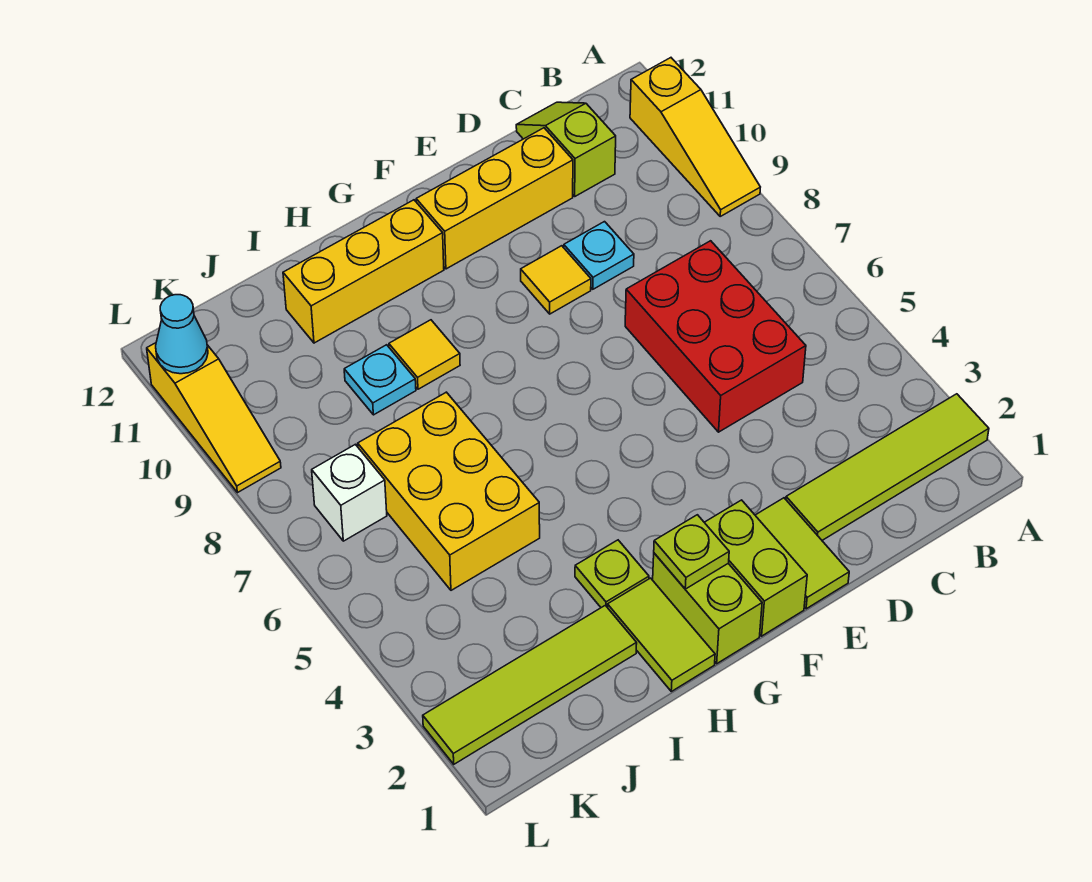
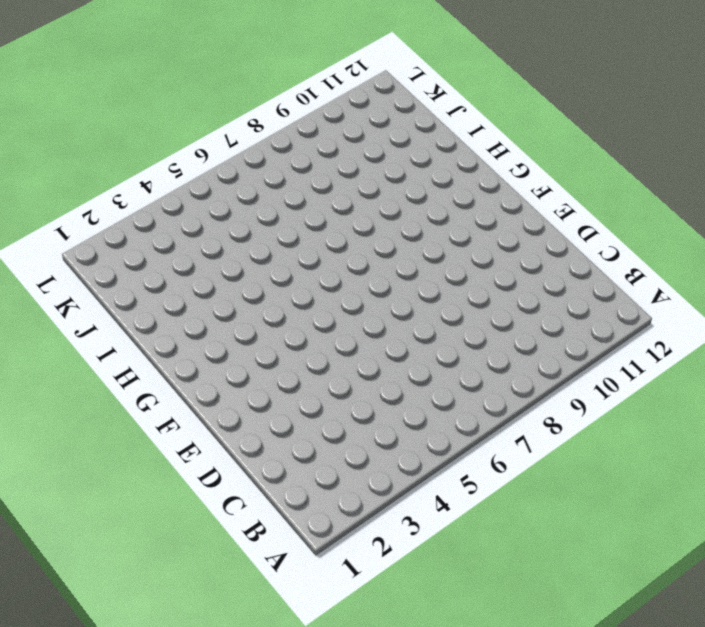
none -> lime tile A2:D2 level 1
none -> yellow slope A9:A11 level 1 top 11
none -> red brick C5:D7 level 1

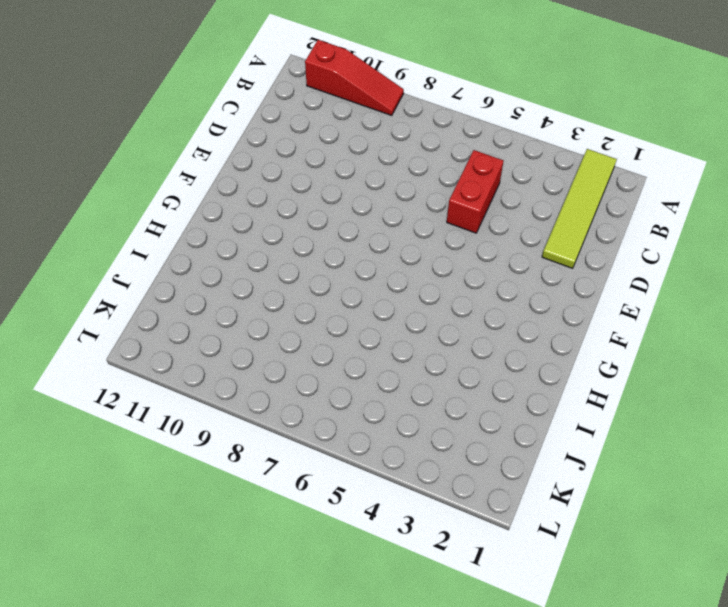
red slope A9:A11 level 1 top 11 -> yellow slope A9:A11 level 1 top 11
red brick C5:D5 level 1 -> red brick C5:D7 level 1
none -> lime slope C11:C12 level 1 top 11
none -> cyan plate D9 level 1
none -> yellow brick D11:F11 level 1

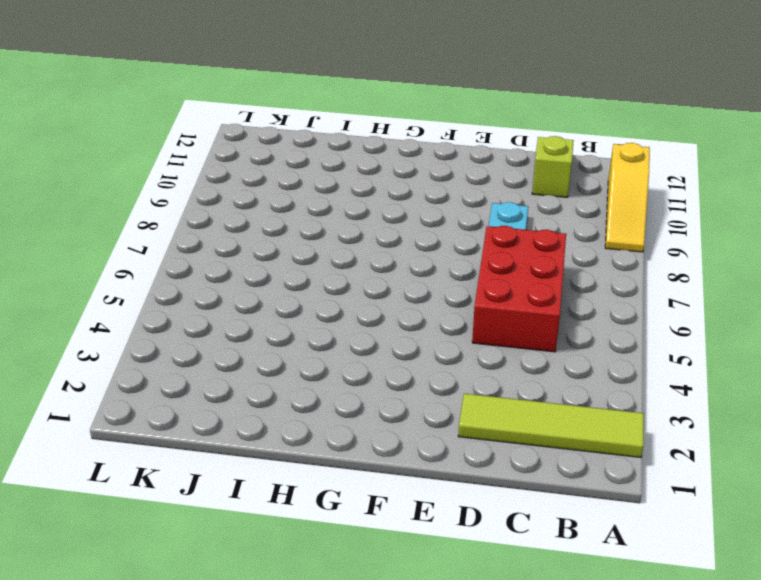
none -> yellow brick D11:F11 level 1
none -> lime tile E1:E2 level 1
none -> yellow tile E9 level 1

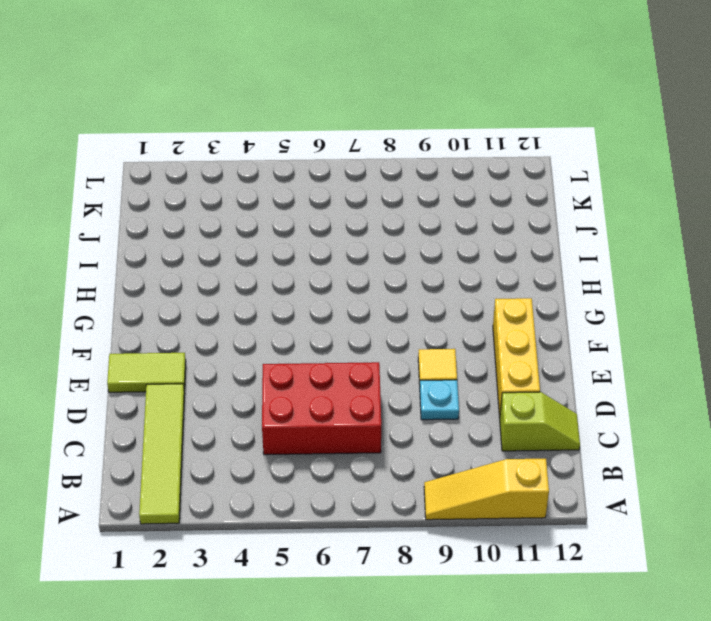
none -> lime brick F1:F2 level 1
none -> lime brick G1:G2 level 1
none -> yellow brick G11:I11 level 1

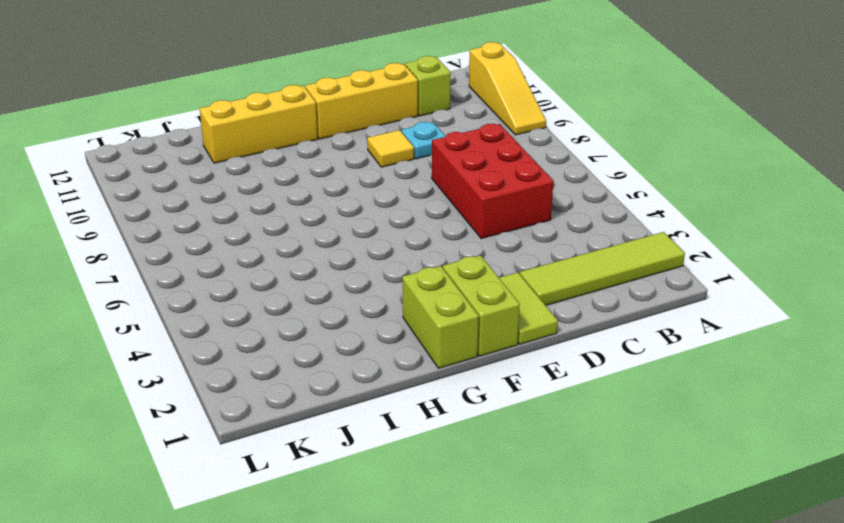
none -> lime tile H1:H2 level 1
none -> lime plate H3 level 1
none -> yellow tile H9 level 1

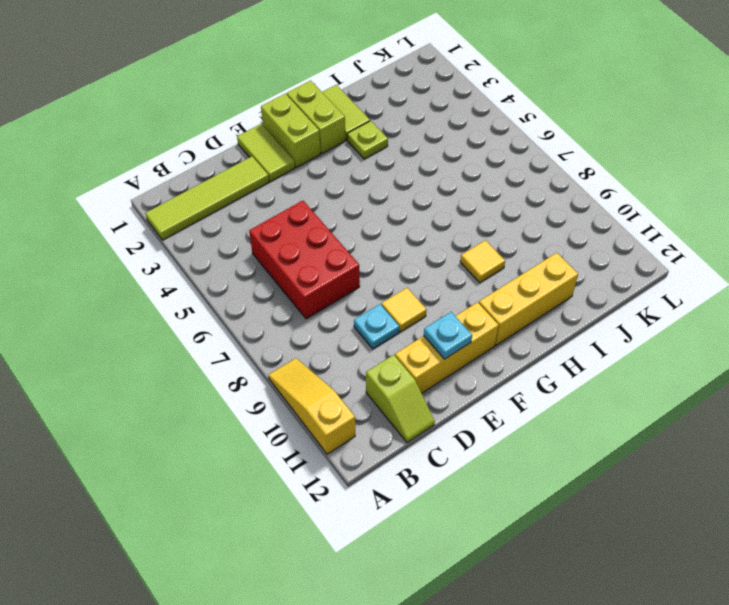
cyan plate E11 level 2 -> cyan plate I9 level 1
none -> lime tile I2:L2 level 1
none -> yellow brick I5:J7 level 1
none -> white brick K7 level 1

